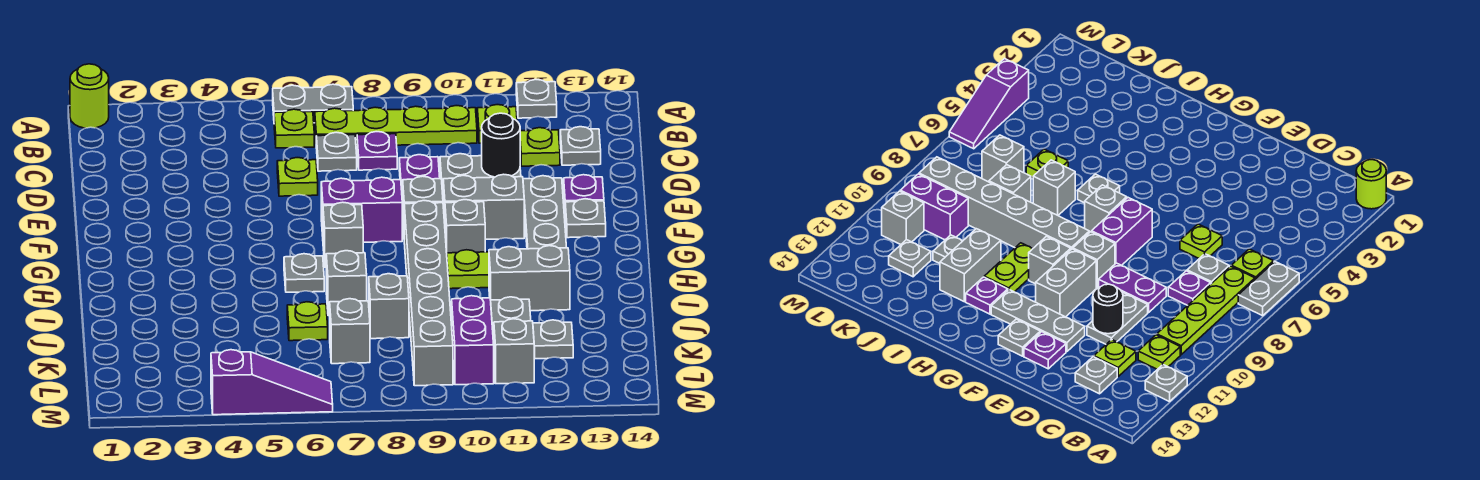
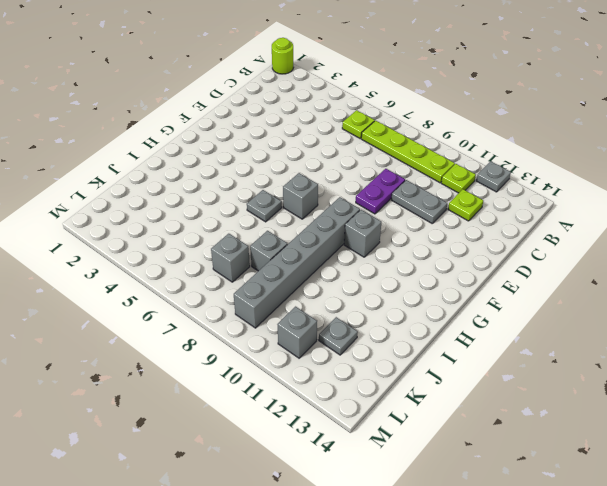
none -> grey plate A6:A7 level 1
none -> grey plate C7 level 1
none -> purple plate C8 level 1
none -> grey plate C13 level 1

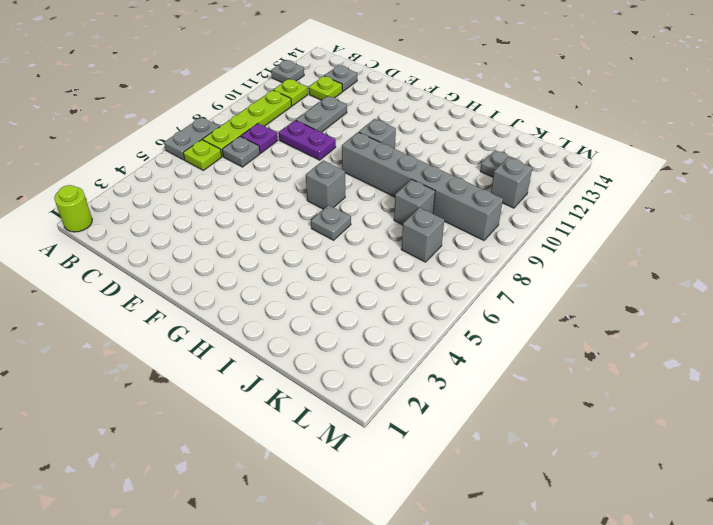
none -> lime plate D6 level 1
none -> grey plate E12:G12 level 1
none -> purple plate E13 level 1
none -> purple brick F7:F8 level 1

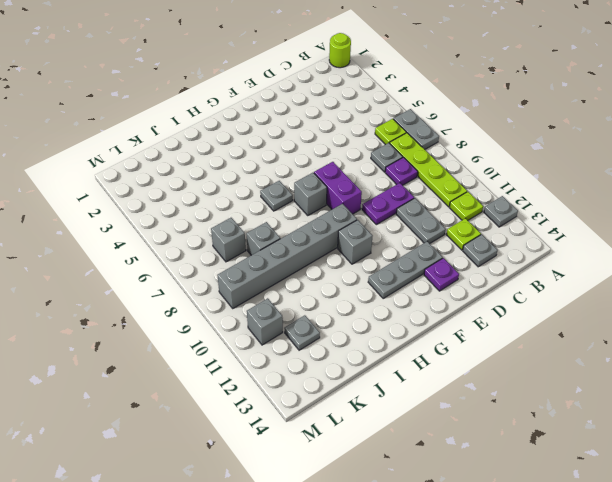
none -> lime plate D6 level 1
none -> grey brick F9 level 1
none -> grey brick F10:F11 level 1
none -> grey plate F13 level 1

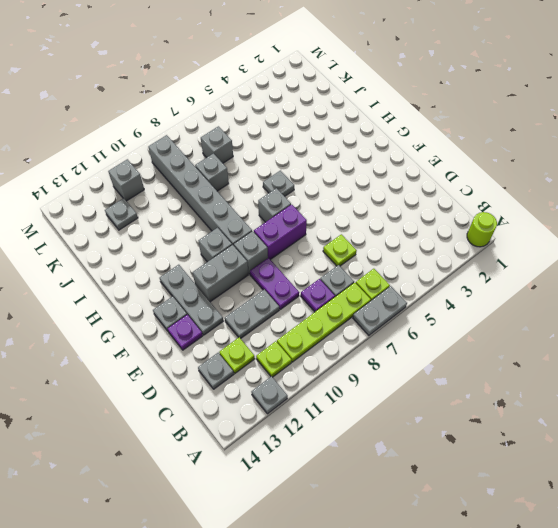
none -> lime plate H10:H11 level 1
none -> purple plate H12 level 1
none -> grey brick I7 level 1
none -> grey brick I11:I12 level 1

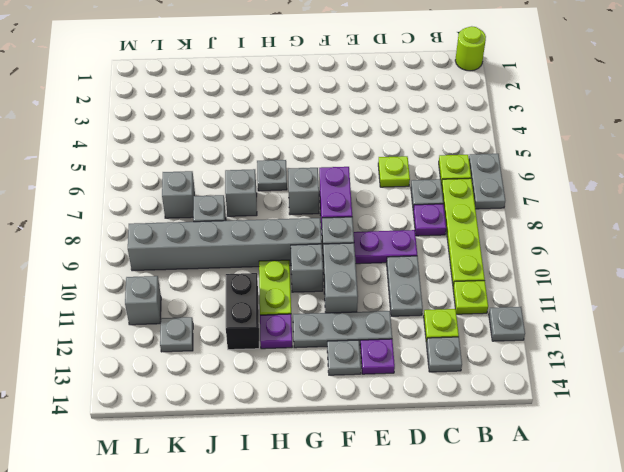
black brick I11:I12 level 1 -> grey brick I11:I12 level 1
none -> lime plate J6 level 1
none -> grey plate J11 level 1
none -> purple brick K10:L10 level 1
none -> purple slope M4:M6 level 1 top 4

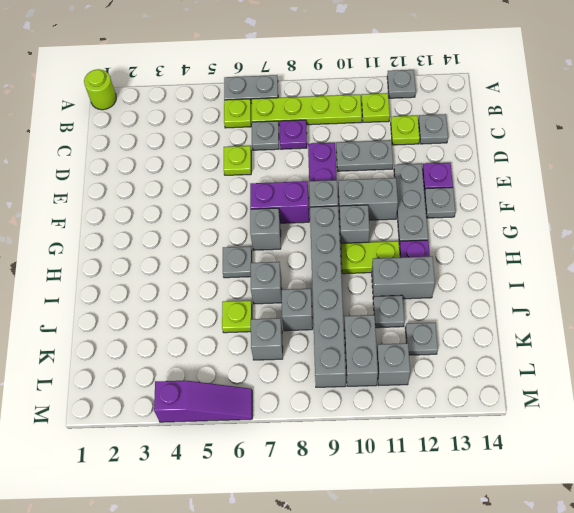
grey brick K10:L10 level 1 -> purple brick K10:L10 level 1
none -> black round brick D11 level 2

